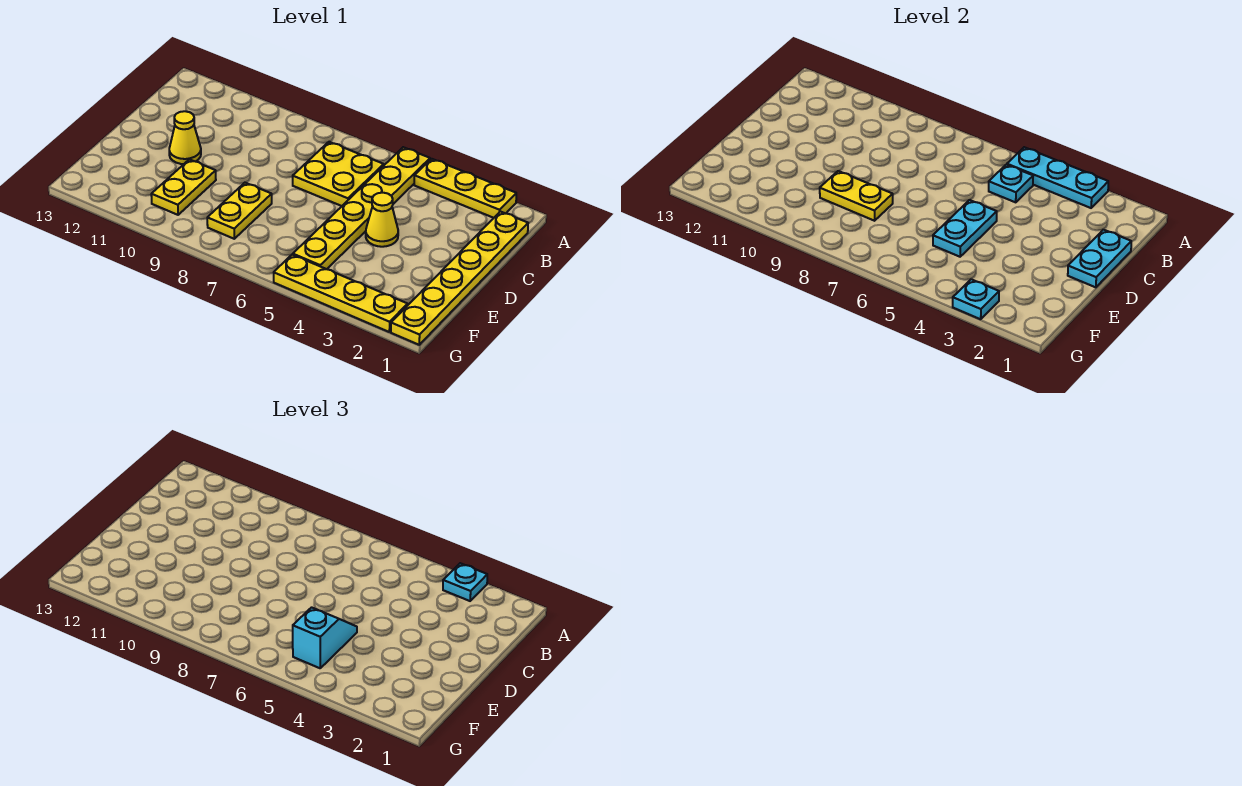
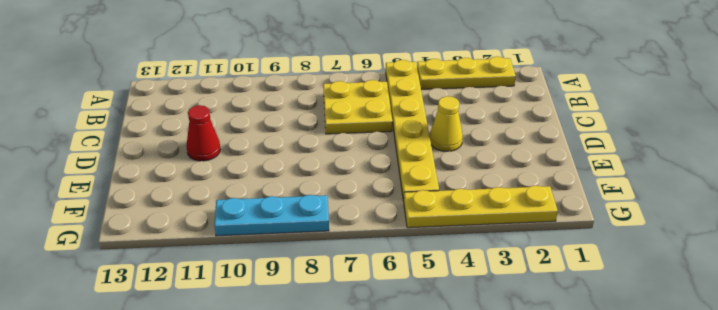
red cone D11 level 1 -> yellow cone D11 level 1
cyan plate G8:G10 level 1 -> cyan plate A3:A5 level 2
none -> yellow plate B1:G1 level 1
none -> yellow plate E8:F8 level 1
none -> yellow plate E10:F10 level 1

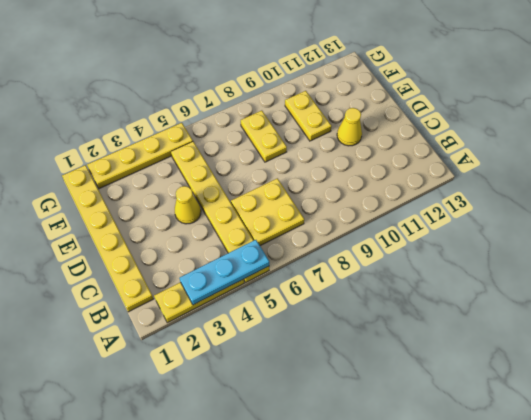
none -> cyan plate B5 level 2
none -> cyan plate C1:D1 level 2
none -> cyan plate D5:E5 level 2

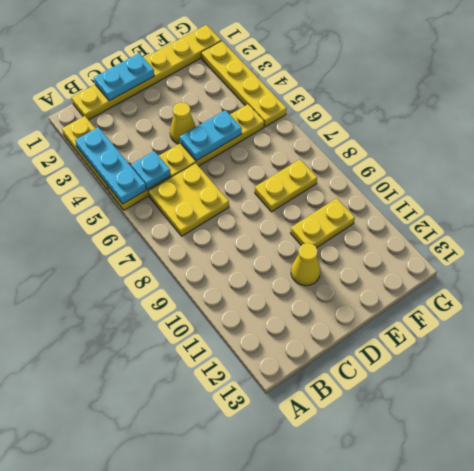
none -> yellow plate E8:E9 level 2
none -> cyan plate G3 level 2
none -> cyan plate A3 level 3

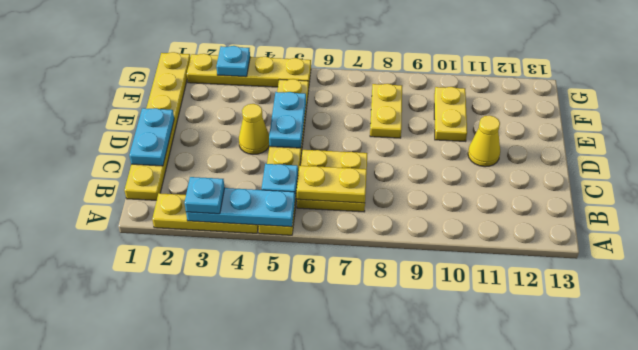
yellow plate B6:B7 level 2 -> yellow plate E8:E9 level 2
none -> cyan slope E5:F5 level 3 top F

